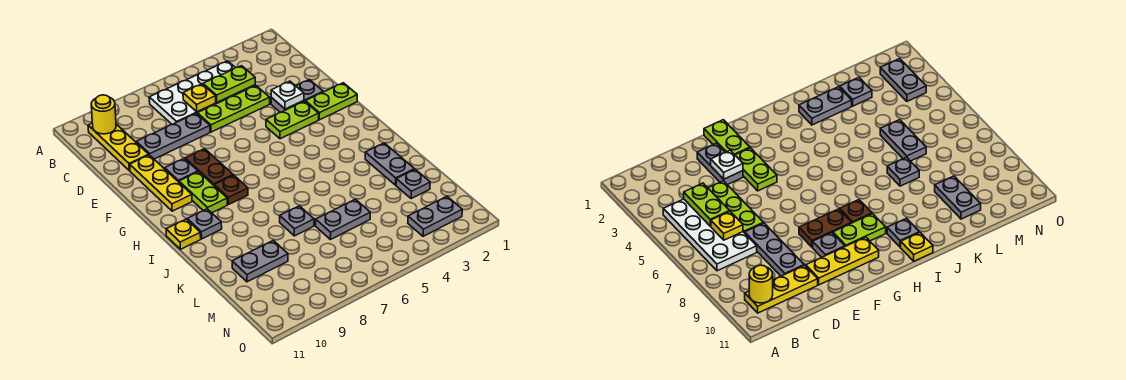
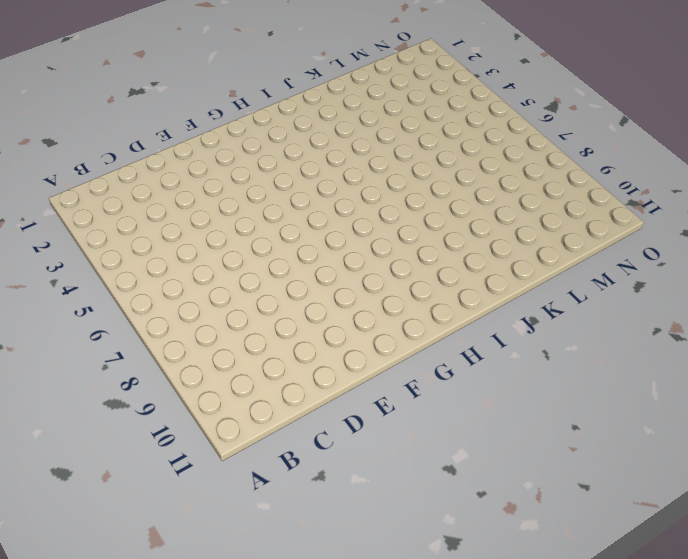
none -> white plate B4:C7 level 1
none -> yellow plate B10:D10 level 1
none -> lime plate D4:D6 level 1

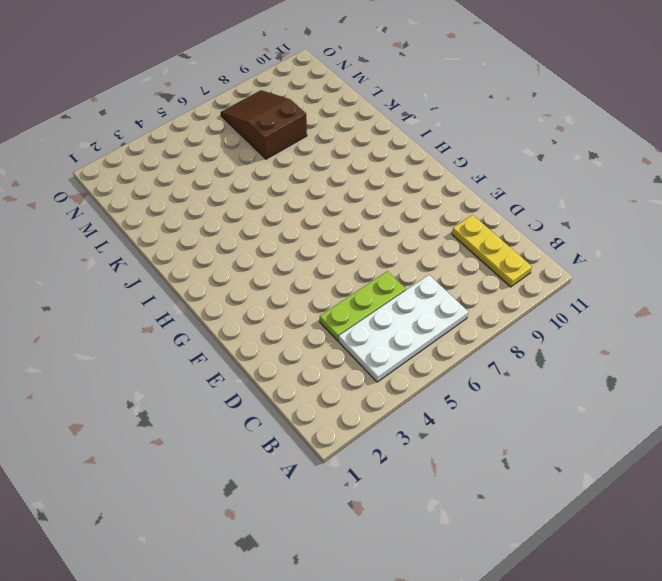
brown slope L7:N8 level 1 top L -> none
none -> grey plate D7:D9 level 1
none -> grey plate E2:E3 level 1
none -> yellow plate E10:G10 level 1

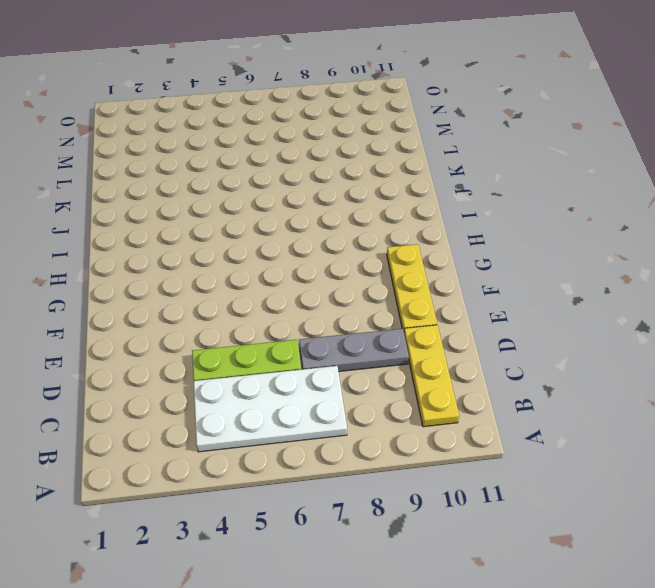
none -> grey plate E2:E3 level 1
none -> lime plate F1:F2 level 1
none -> lime plate F3:F4 level 1

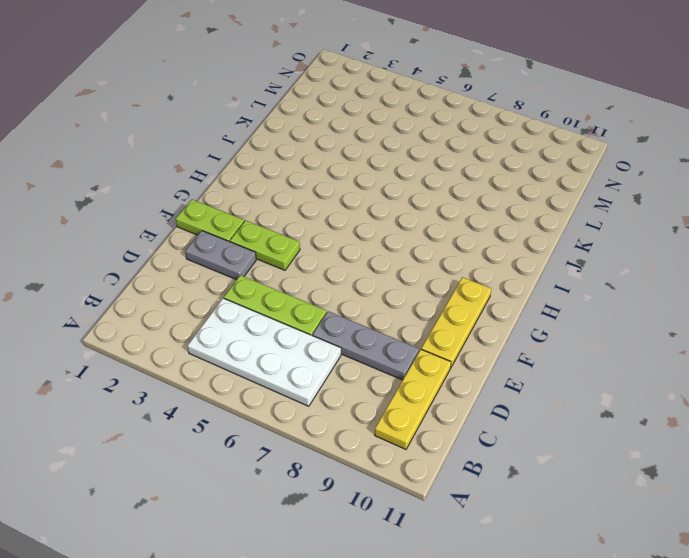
none -> brown plate F8:G8 level 1
none -> grey plate F9 level 1
none -> lime plate G9:H9 level 1

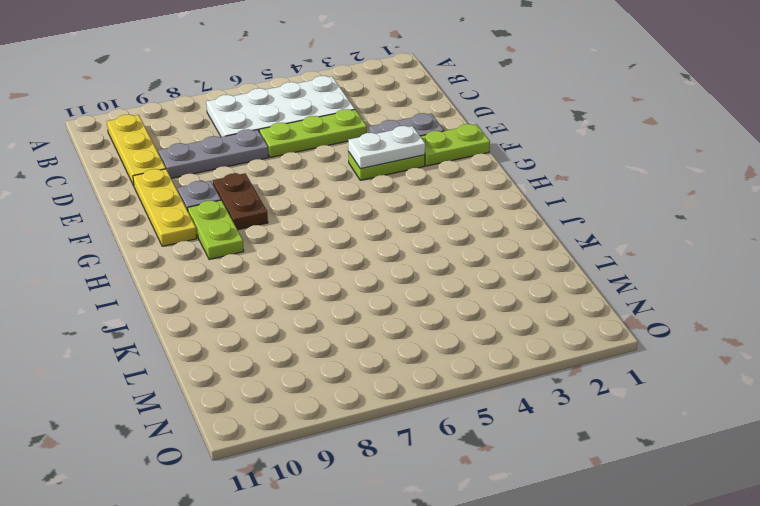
white plate F3:F4 level 2 -> none
none -> brown plate H8 level 1
none -> grey plate I10 level 1
none -> yellow plate I11 level 1

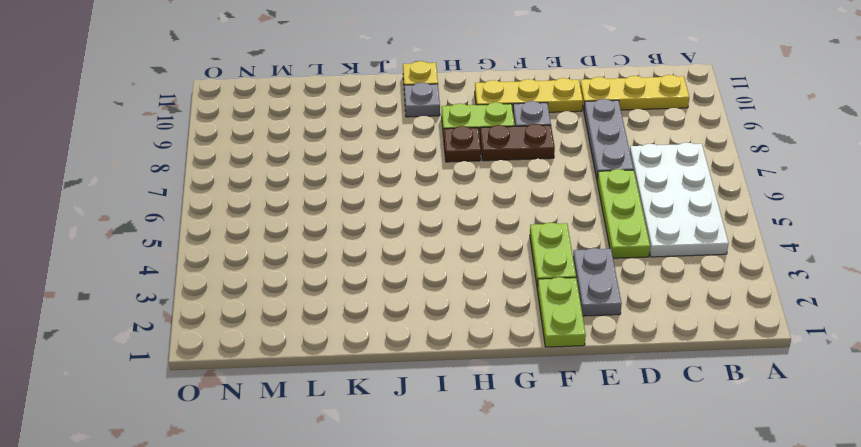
none -> grey plate J2:K2 level 1
none -> grey plate K7 level 1
none -> grey plate L2 level 1

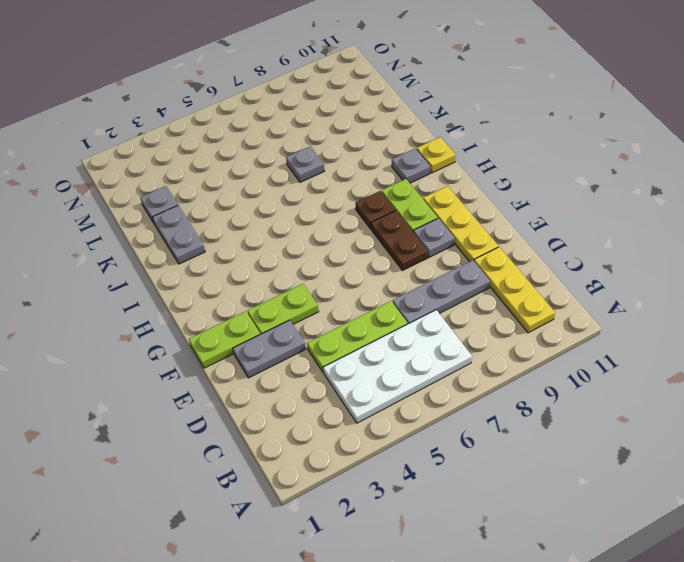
none -> grey plate L5:L6 level 1
none -> grey plate L9:L10 level 1
none -> grey plate N2:N3 level 1

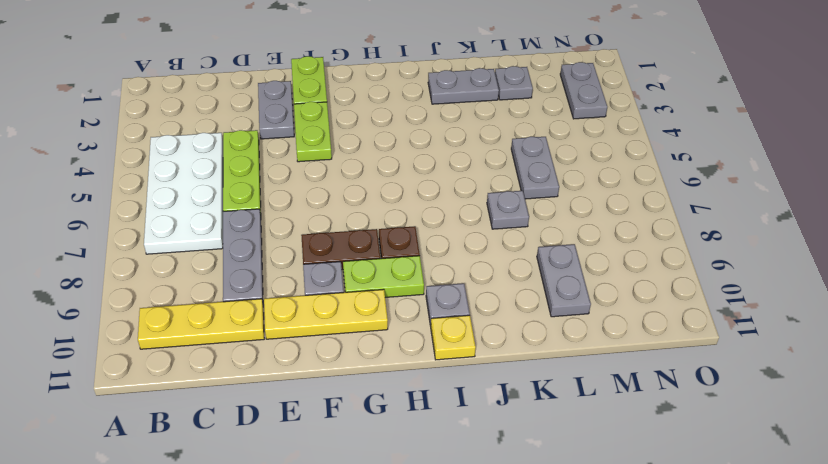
none -> yellow round brick B10 level 2
none -> lime plate C4:C5 level 2
none -> yellow plate C6 level 2

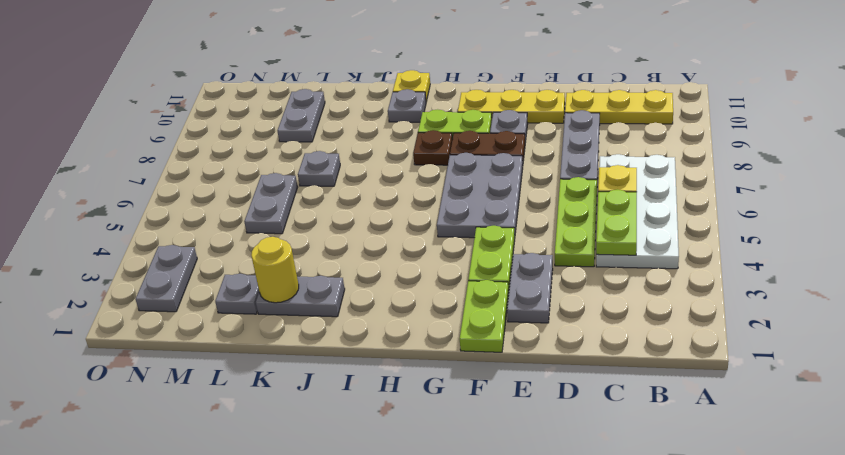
grey plate F5:G7 level 1 -> none
yellow round brick K2 level 2 -> yellow round brick B10 level 2
none -> white plate E3 level 2

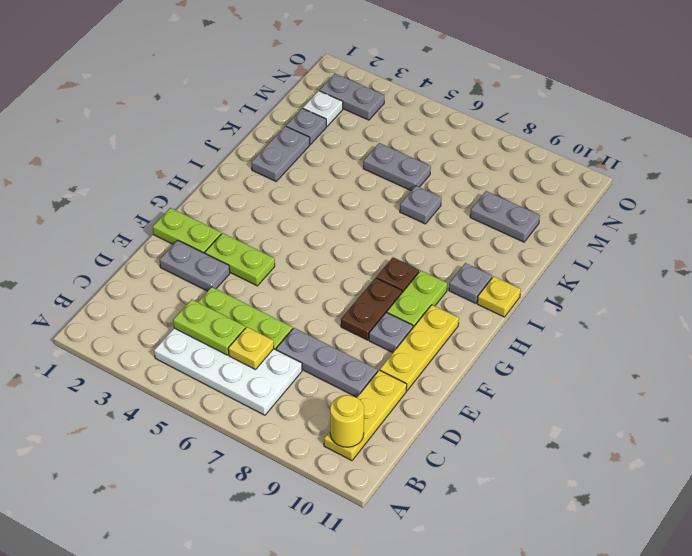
white plate M2 level 1 -> white plate E3 level 2

